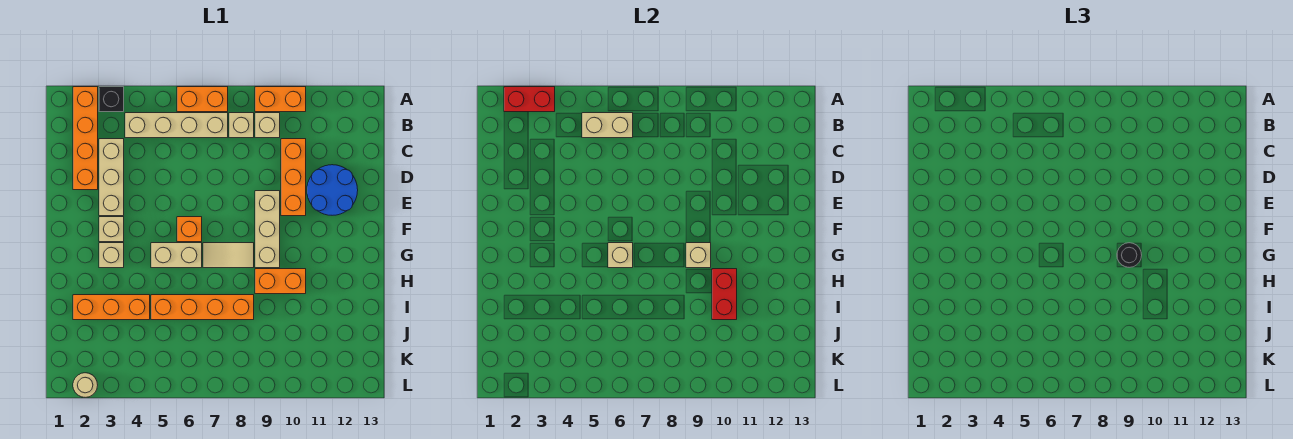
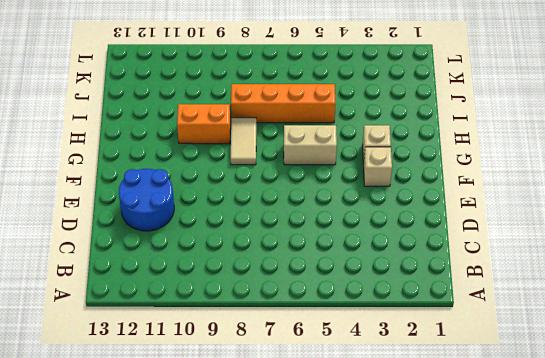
tan tile G8:H8 level 1 -> tan tile G7:G8 level 1
none -> orange brick A2:D2 level 1
none -> black brick A3 level 1
none -> orange brick A6:A7 level 1

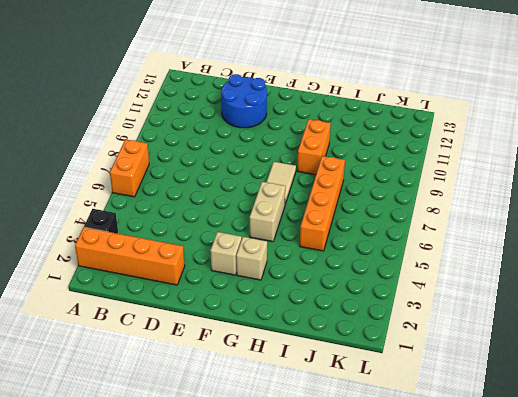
none -> orange brick A9:A10 level 1
none -> tan brick B4:B7 level 1
none -> tan brick B8 level 1

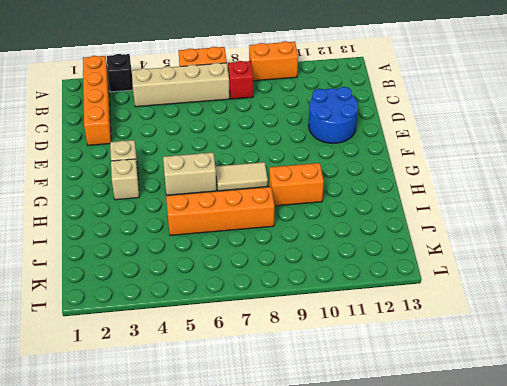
red brick B8 level 1 -> tan brick B8 level 1
none -> tan brick B9 level 1
none -> tan brick C3:E3 level 1
none -> orange brick C10:E10 level 1

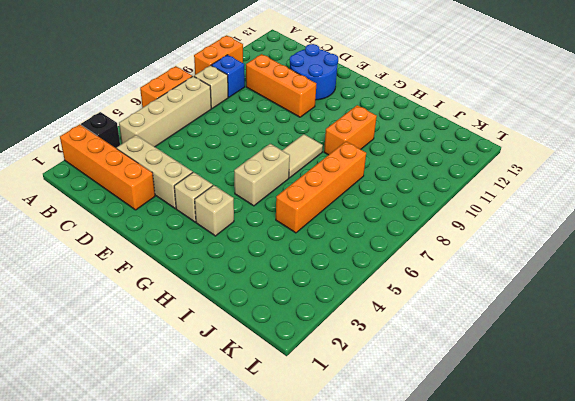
blue brick B9 level 1 -> tan brick B9 level 1
none -> tan brick E9:G9 level 1
none -> orange brick F6 level 1
none -> orange brick I2:I4 level 1

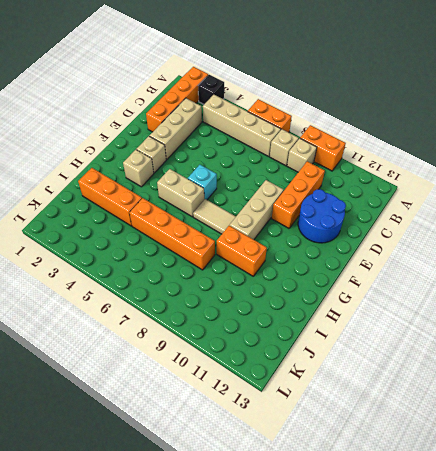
cyan brick F6 level 1 -> orange brick F6 level 1
none -> tan round brick L2 level 1
none -> red brick A2:A3 level 2
none -> tan brick B5:B6 level 2

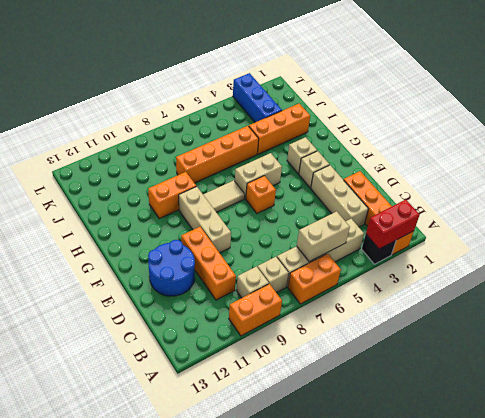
blue brick J3:L3 level 1 -> none
none -> tan round brick L2 level 1
none -> tan brick G6 level 2
none -> tan brick G9 level 2

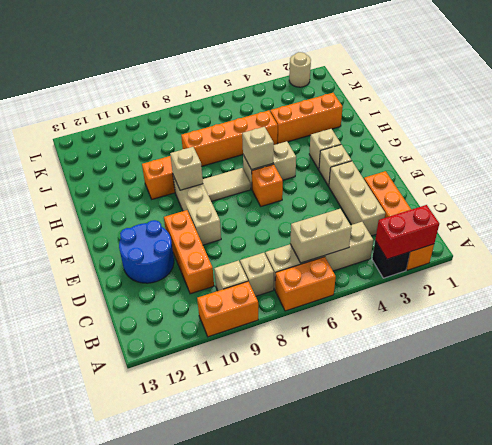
none -> red brick H10:I10 level 2
none -> black round brick G9 level 3

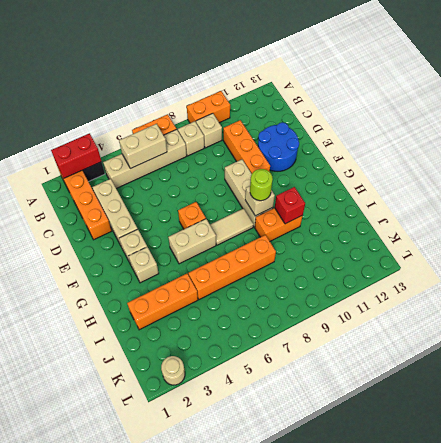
lime round brick G9 level 3 -> black round brick G9 level 3
red brick H10 level 2 -> red brick H10:I10 level 2
none -> tan brick G6 level 2

